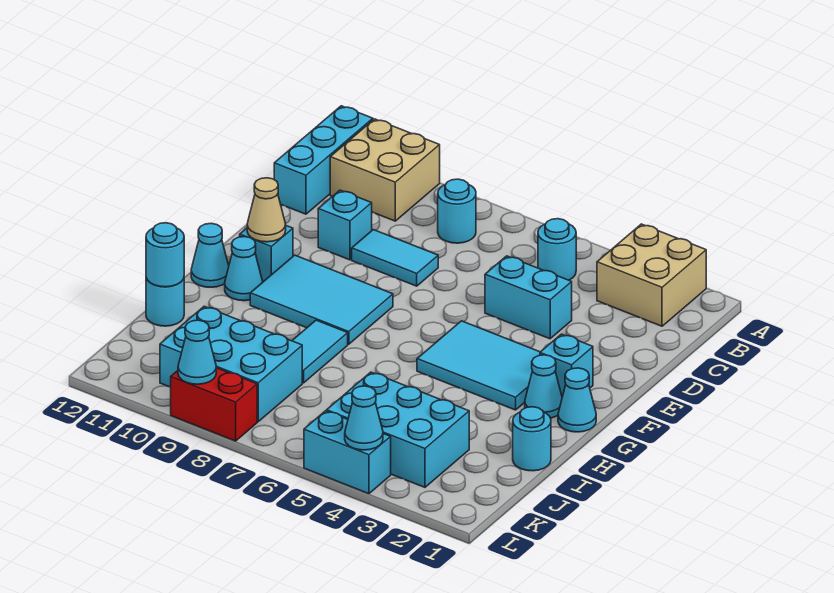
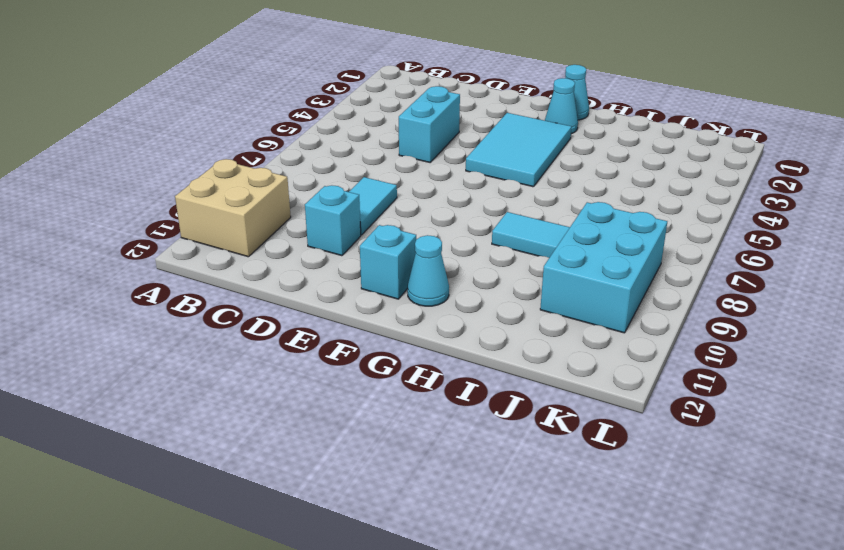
none -> tan brick A2:B3 level 1
none -> cyan brick A12:C12 level 1
none -> cyan round brick B5 level 1

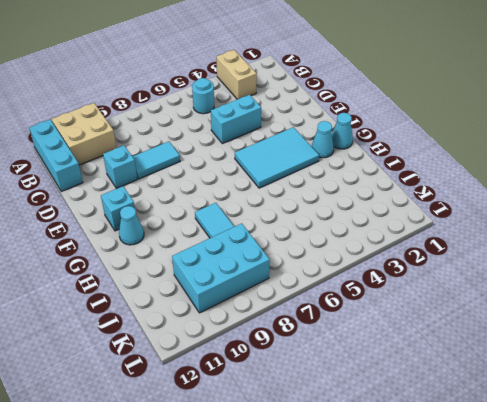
tan brick A3:B3 level 1 -> tan brick A2:B3 level 1
none -> cyan round brick B8 level 1
none -> cyan brick F2 level 1
none -> cyan tile F8:G10 level 1

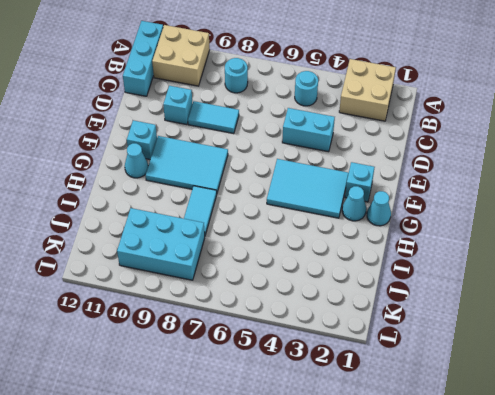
none -> cyan cone G12 level 1
none -> cyan round brick I1 level 1
none -> cyan round brick I12 level 1

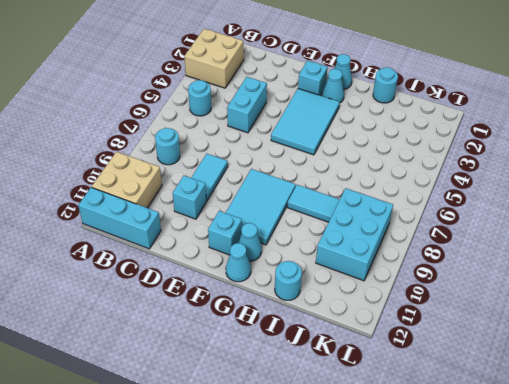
none -> cyan brick J3:K5 level 1
none -> cyan brick L4:L5 level 1
none -> red brick L8:L9 level 1

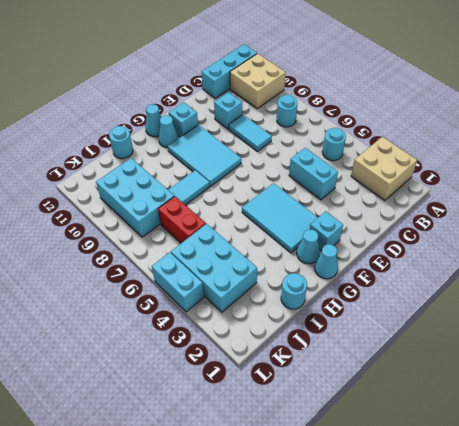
red brick J6:J7 level 1 -> red brick L8:L9 level 1
none -> tan cone F11 level 2
none -> cyan round brick I12 level 2
none -> cyan cone L4 level 2

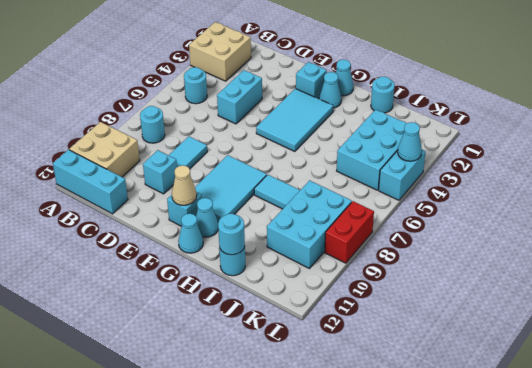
none -> cyan cone L9 level 2

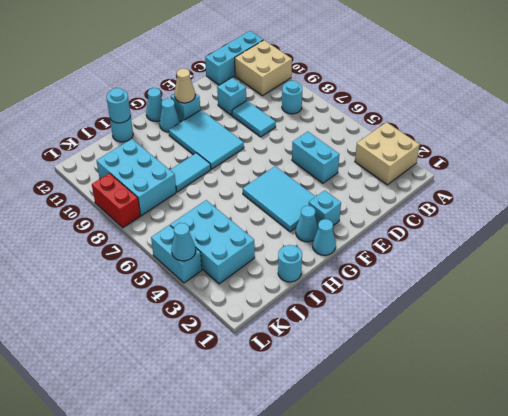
none -> cyan round brick B5 level 1
none -> cyan cone L9 level 2

